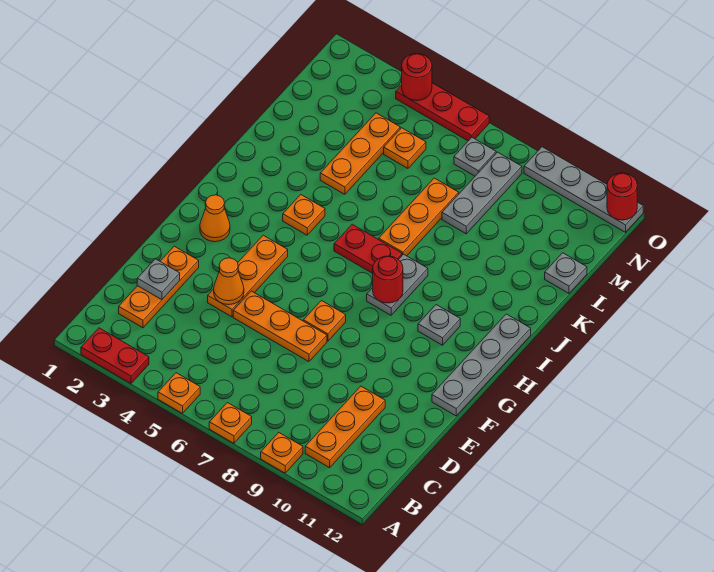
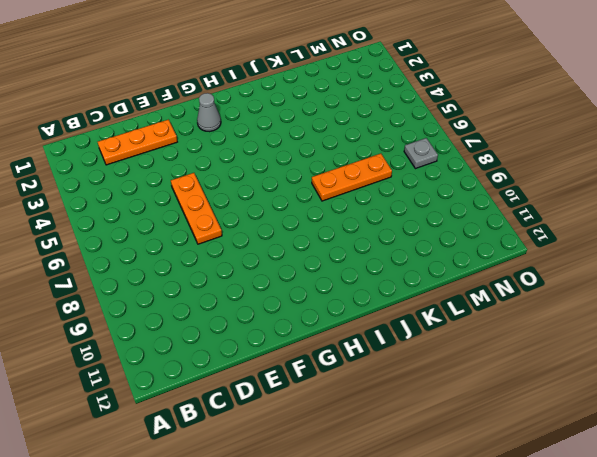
grey cone G2 level 1 -> orange cone G2 level 1
none -> red plate A2:A3 level 1
none -> orange plate A5 level 1
none -> orange plate A7 level 1

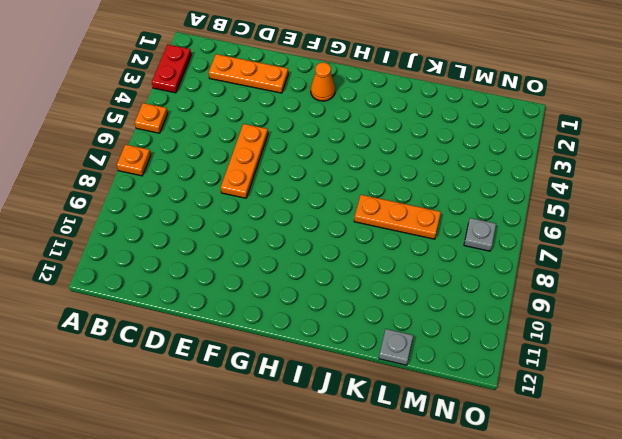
none -> orange plate A9 level 1
none -> orange plate B10:D10 level 1
none -> orange plate E4:G4 level 1

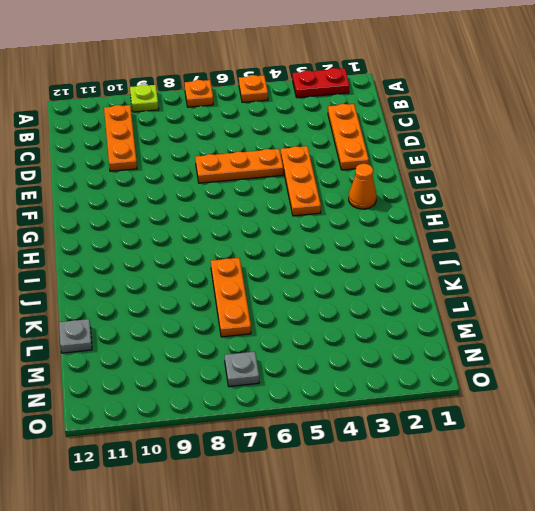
lime plate A9 level 1 -> orange plate A9 level 1
none -> orange plate F7 level 1
none -> grey plate F12:I12 level 1
none -> grey plate H8:I8 level 1

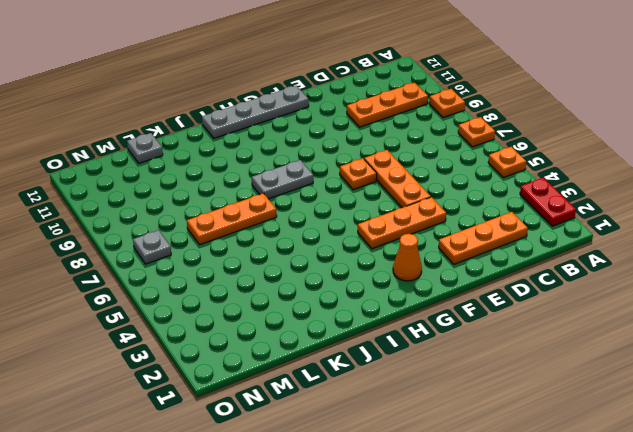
none -> grey plate H10 level 1
none -> orange plate I4 level 1
none -> red plate I6:I7 level 1

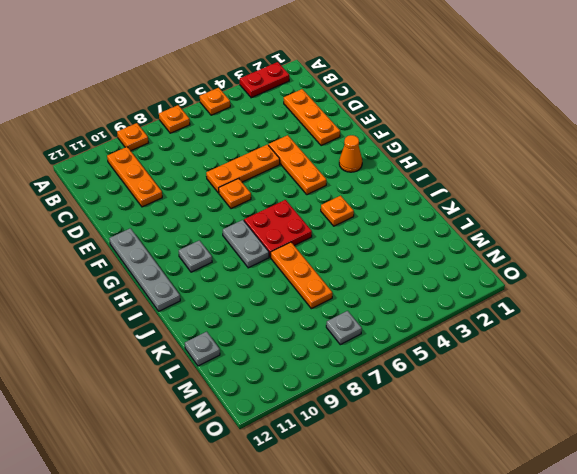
red plate H6:I7 level 1 -> red plate I6:I7 level 1
none -> orange plate K4:M4 level 1
none -> grey plate L8:N8 level 1
none -> orange plate M5 level 1

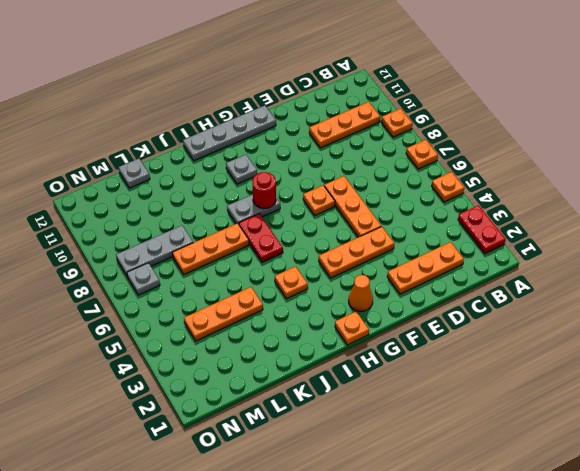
orange plate H1 level 1 -> orange plate M5 level 1
none -> red plate O4:O6 level 1
none -> grey plate O9:O12 level 1
none -> grey plate D2 level 2

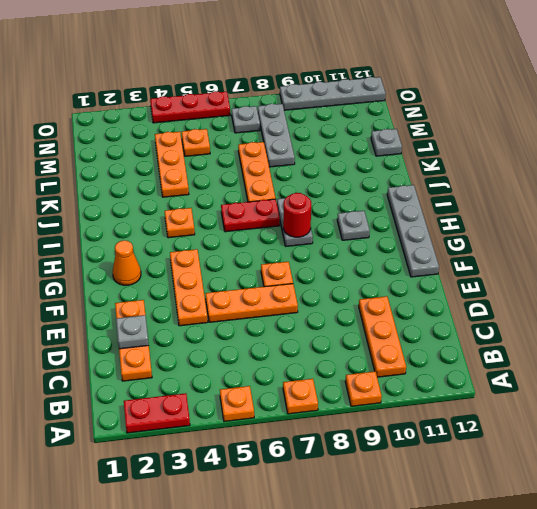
none -> orange cone E4 level 2
none -> red round brick O4 level 2
none -> red round brick O12 level 2

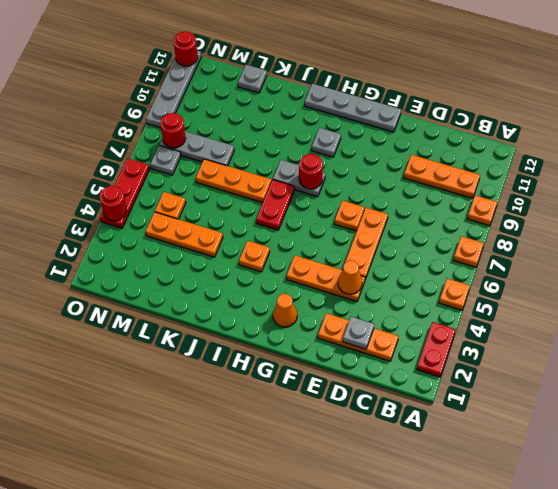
red round brick N8 level 2 -> none

